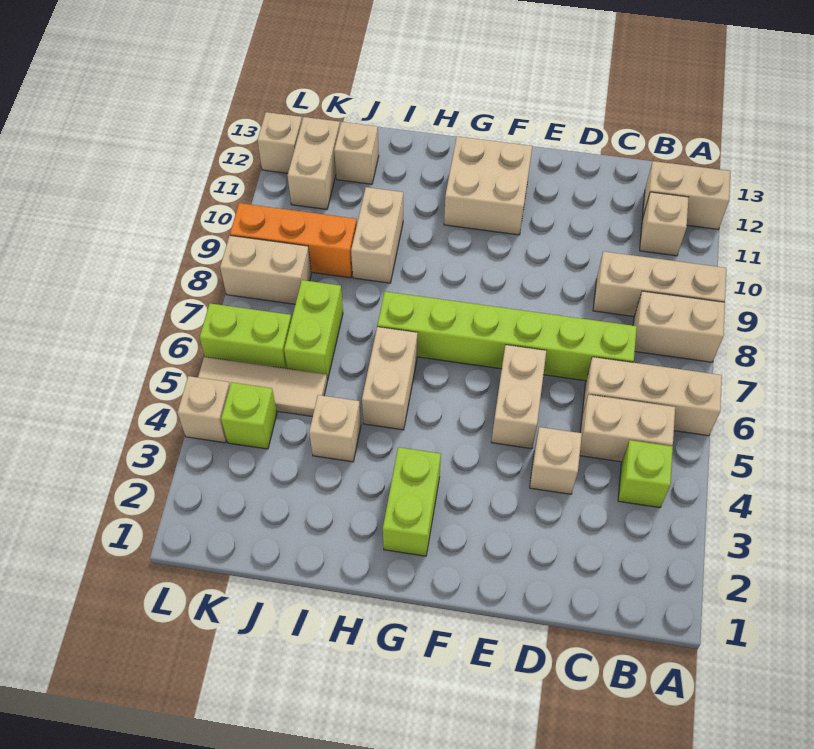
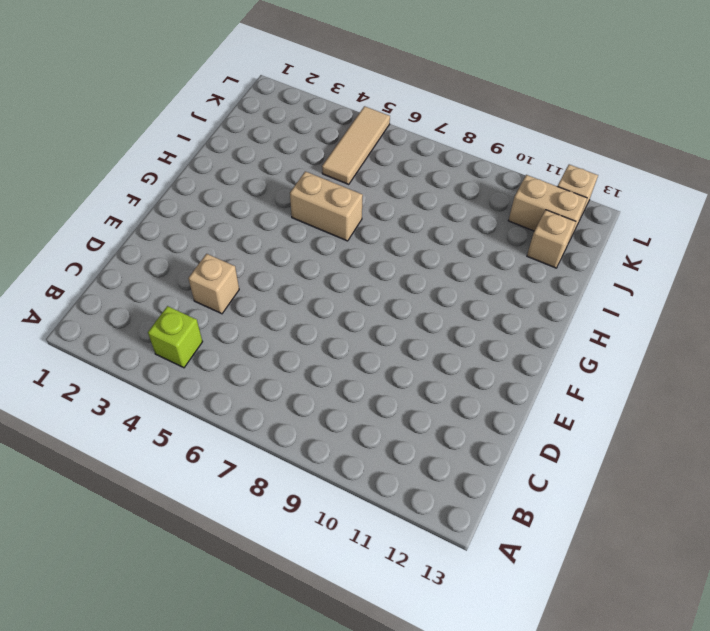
none -> tan brick A6:C6 level 1
none -> tan brick A8:B8 level 1
none -> tan brick A9:C9 level 1

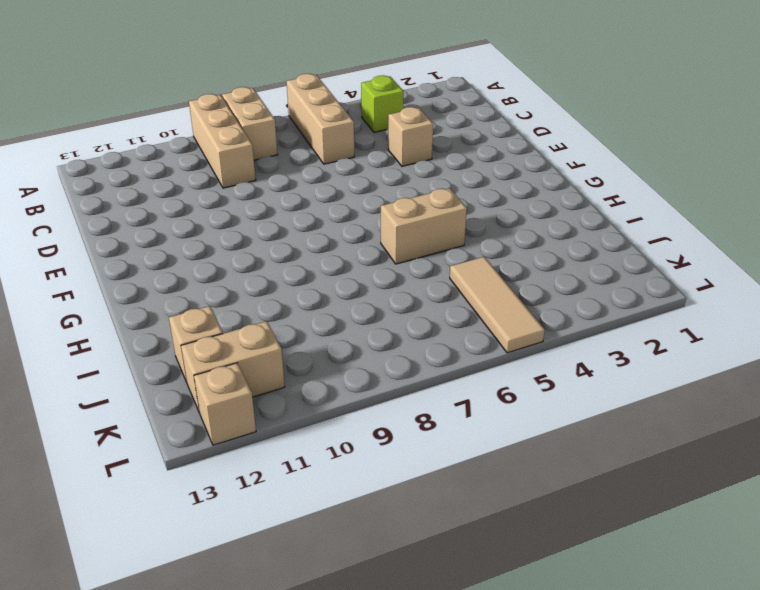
none -> tan brick A12:B12 level 1
none -> tan brick B5:C5 level 1
none -> tan brick B11 level 1

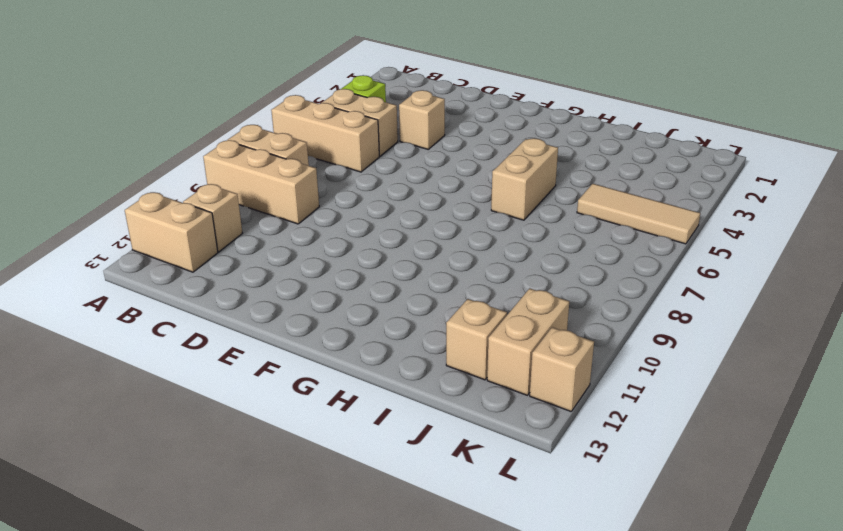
none -> lime brick C7:H7 level 1
none -> tan brick E5:E6 level 1
none -> tan brick F11:G12 level 1

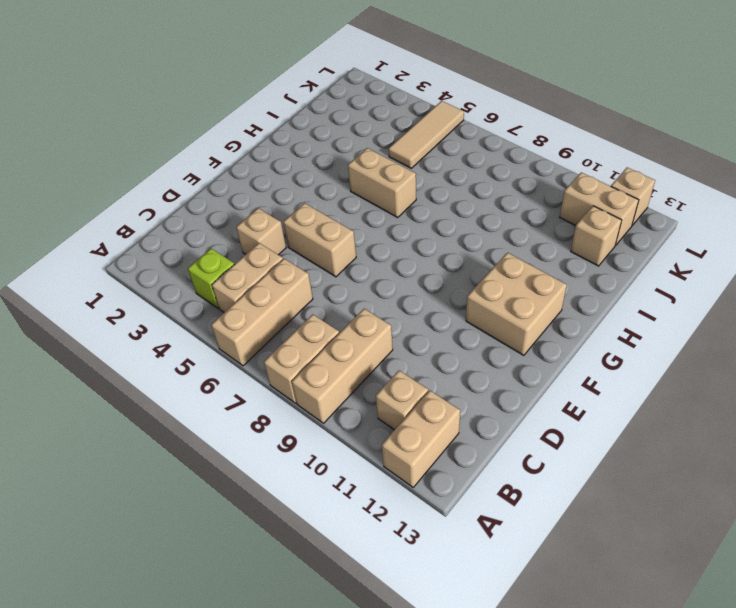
none -> lime brick C7:H7 level 1
none -> lime brick G2:G3 level 1
none -> tan brick I4 level 1

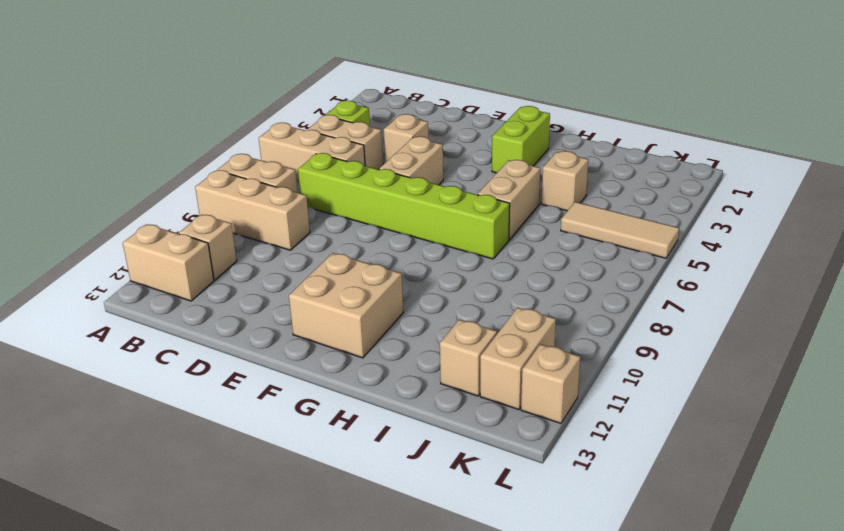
none -> tan brick I9:I10 level 1
none -> lime brick J6:J7 level 1
none -> orange brick J9:L9 level 1

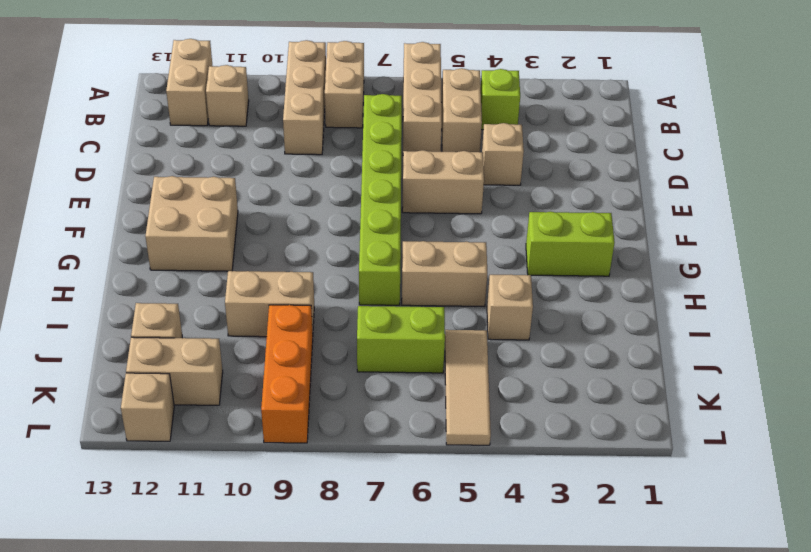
none -> lime brick K4 level 1
none -> lime brick K6:L6 level 1
none -> tan brick K8:L8 level 1

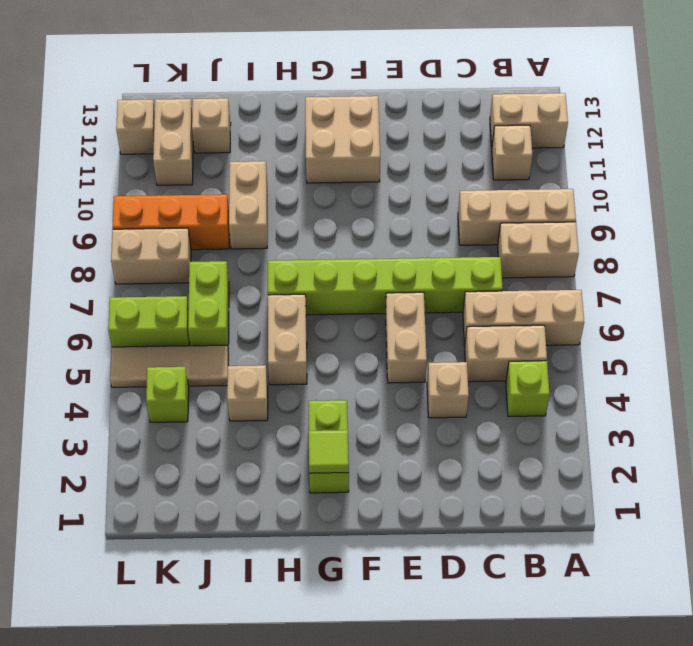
lime tile G2 level 2 -> none
none -> tan brick L4 level 1

